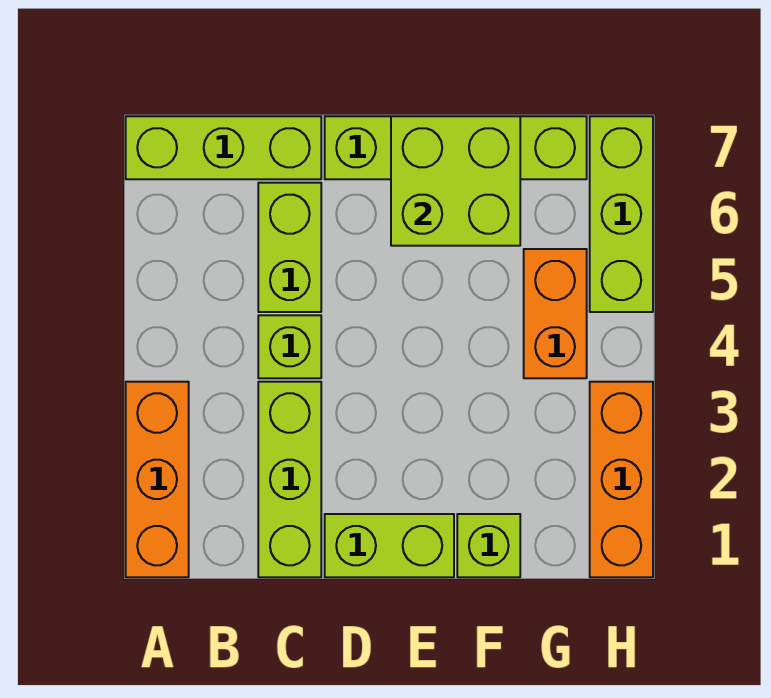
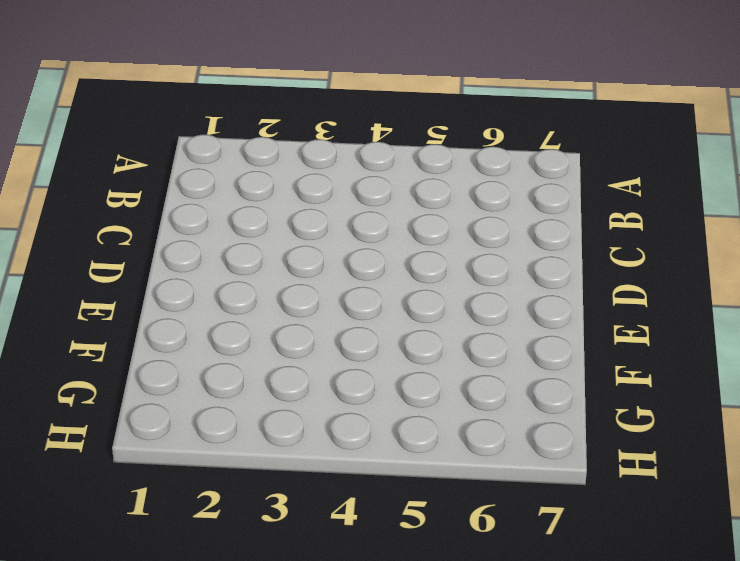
none -> orange brick A1:A3 level 1
none -> lime brick A7:C7 level 1
none -> lime brick C1:C3 level 1

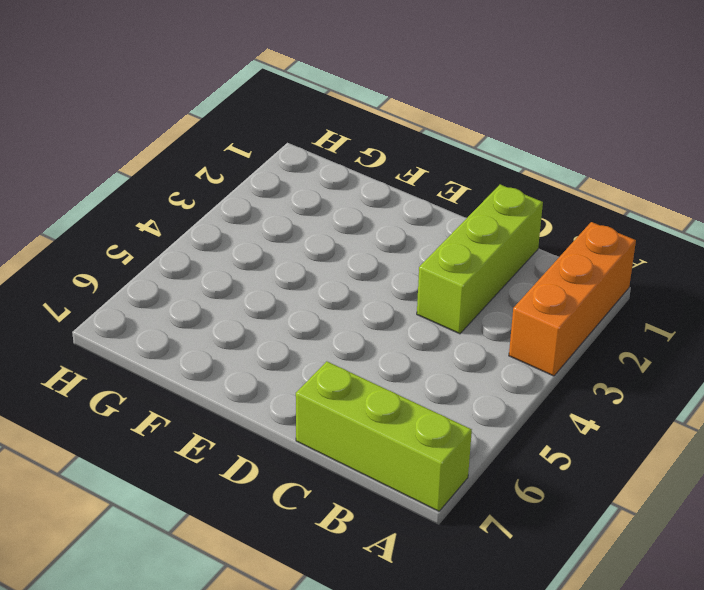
none -> lime brick C4 level 1
none -> lime brick C5:C6 level 1
none -> lime brick D1:E1 level 1

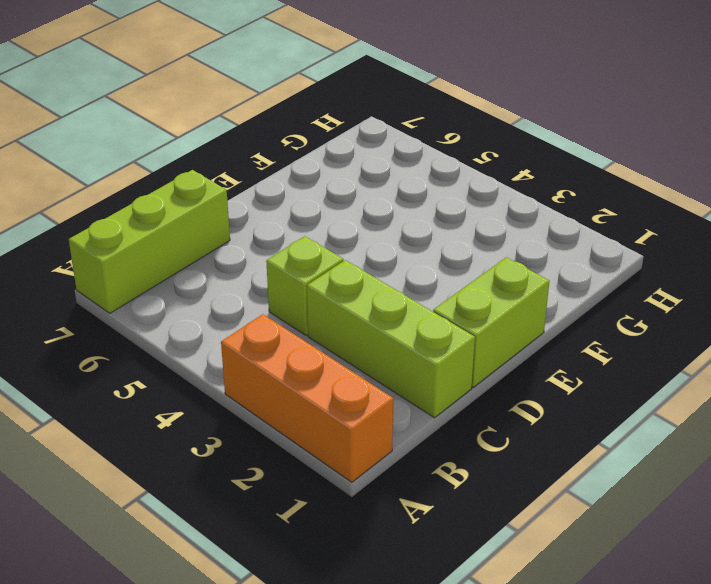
none -> lime brick C5:C6 level 1
none -> lime brick D7:G7 level 1
none -> lime brick F1 level 1

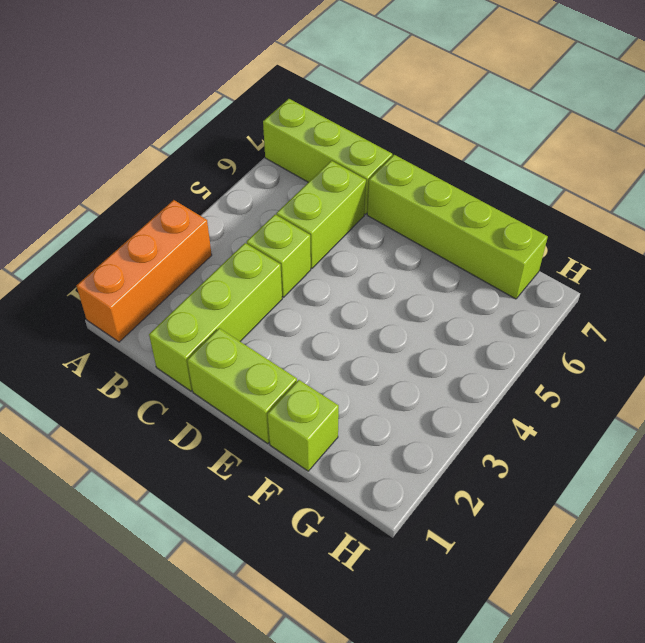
none -> orange brick G4:G5 level 1
none -> orange brick H1:H3 level 1
none -> lime brick H5:H7 level 1

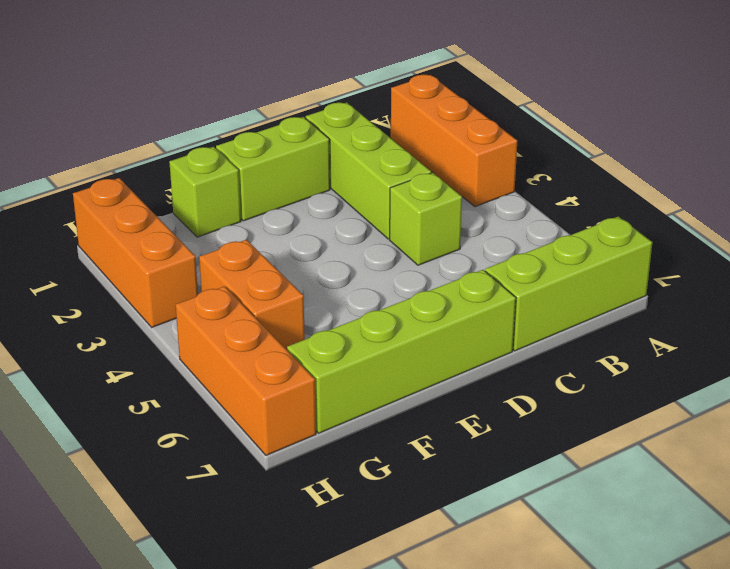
orange brick H5:H7 level 1 -> lime brick H5:H7 level 1
none -> lime brick C5:C6 level 1
none -> lime brick E6:F7 level 2

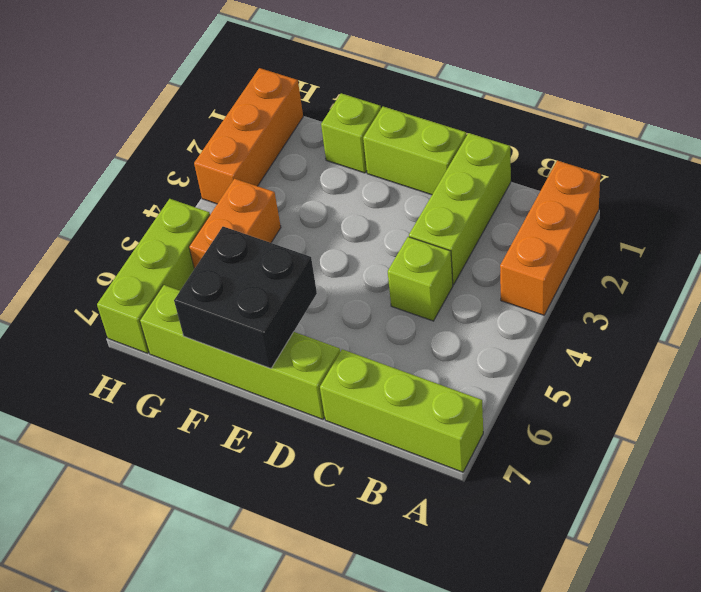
black brick E6:F7 level 2 -> lime brick E6:F7 level 2
none -> lime brick C5:C6 level 1

